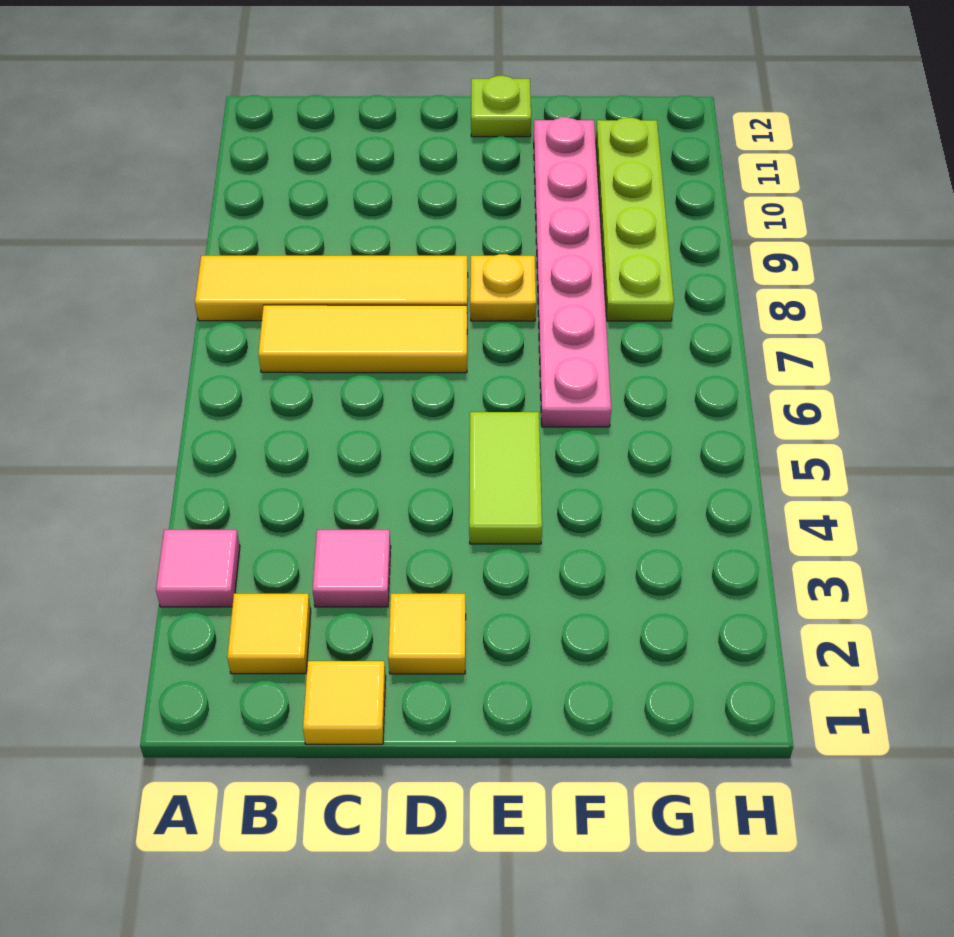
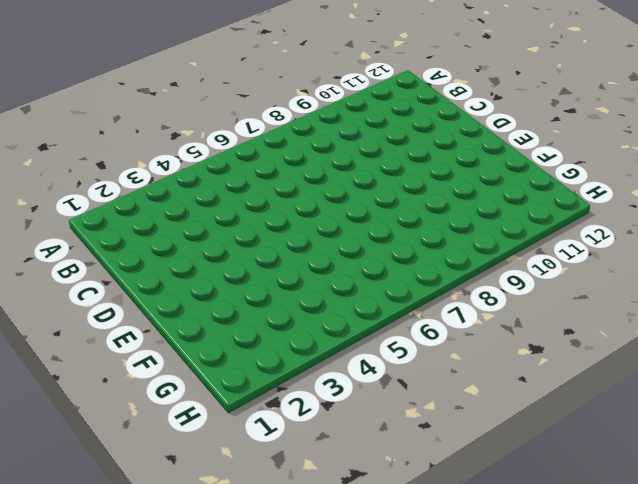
none -> pink tile A3 level 1
none -> yellow tile A8:D8 level 1
none -> yellow tile B2 level 1

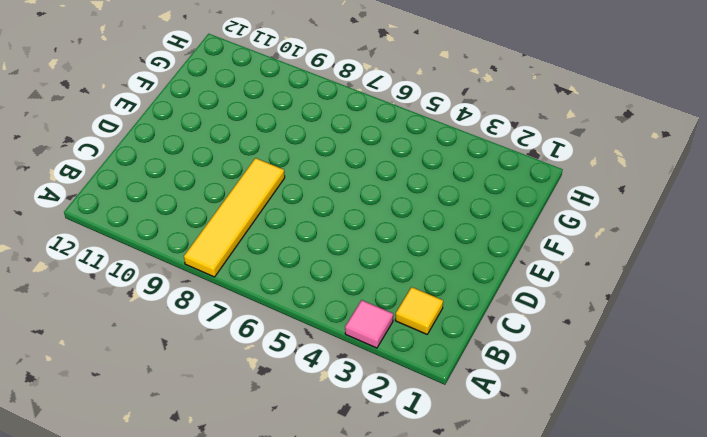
none -> yellow tile B7:D7 level 1
none -> yellow tile C1 level 1
none -> pink tile C3 level 1

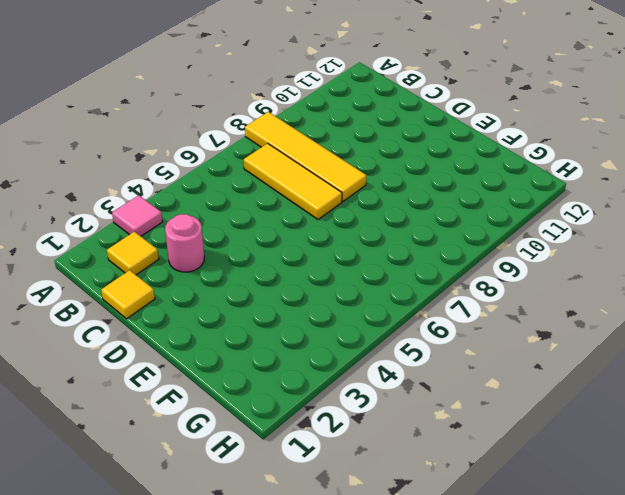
pink round brick C3 level 1 -> pink tile C3 level 1
none -> yellow tile D2 level 1
none -> lime tile E4:E5 level 1
none -> yellow plate E8 level 1

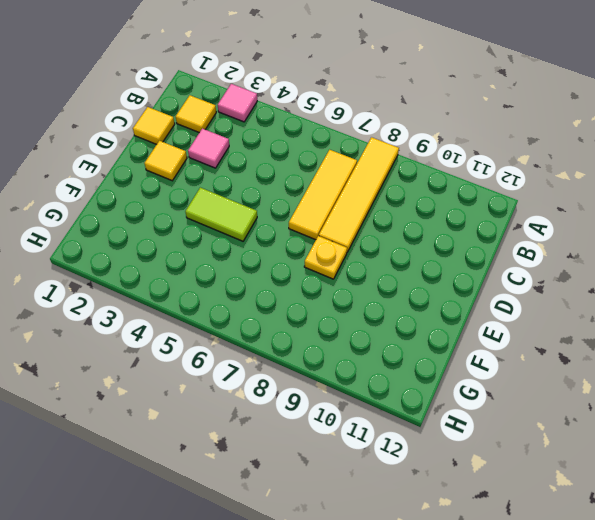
none -> lime plate E12 level 1
none -> pink plate F6:F11 level 1
none -> lime plate G8:G11 level 1

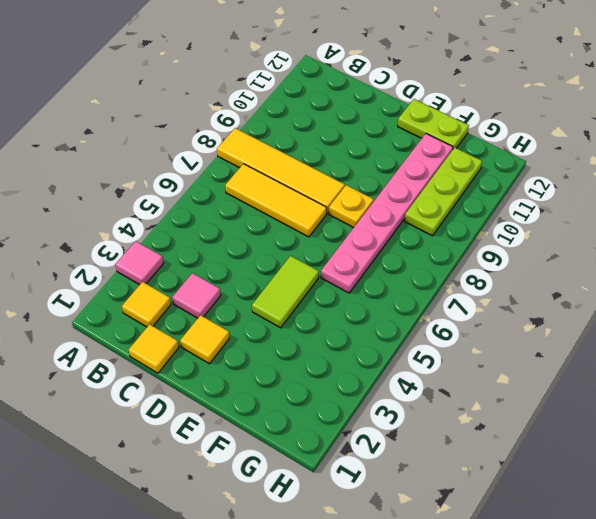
lime plate E12:F12 level 1 -> lime plate E12 level 1
lime plate G9:G11 level 1 -> lime plate G8:G11 level 1

